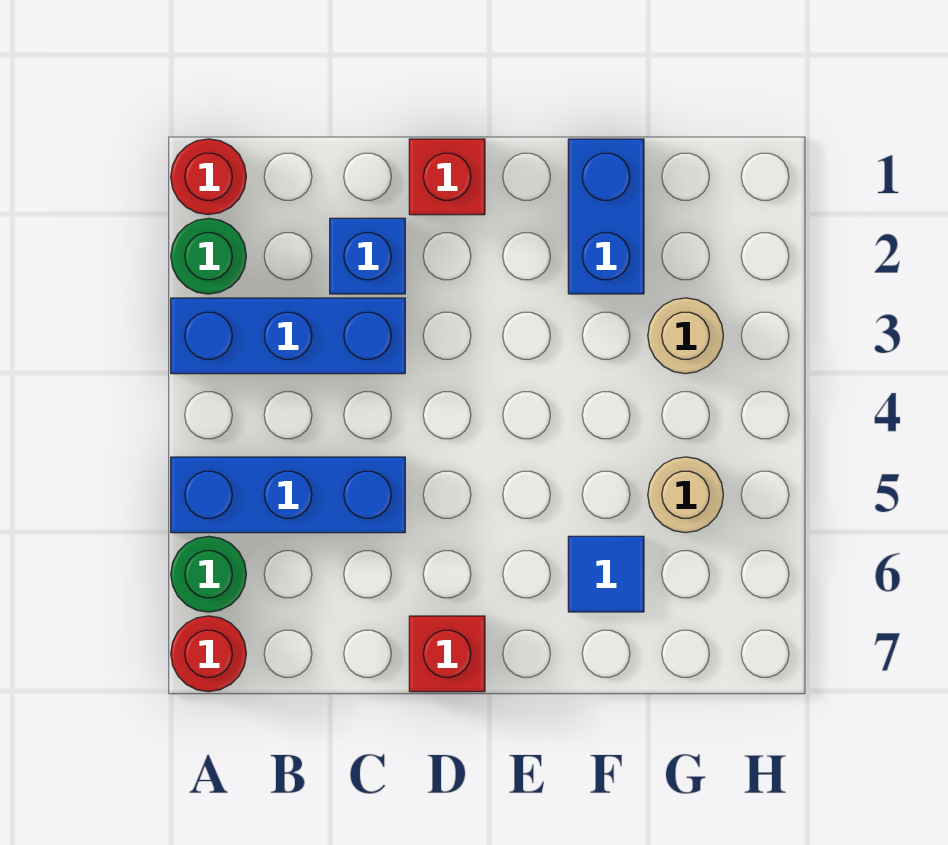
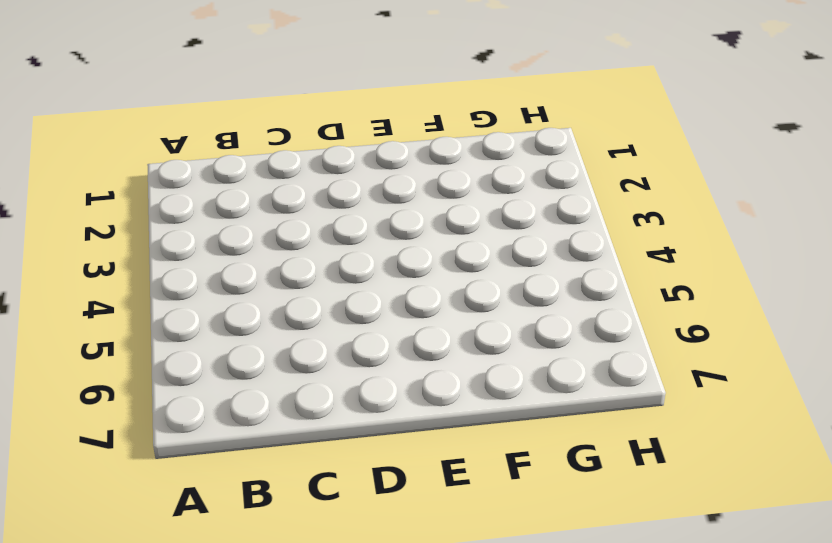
none -> red round brick A1 level 1
none -> green round brick A2 level 1
none -> blue brick A3:C3 level 1

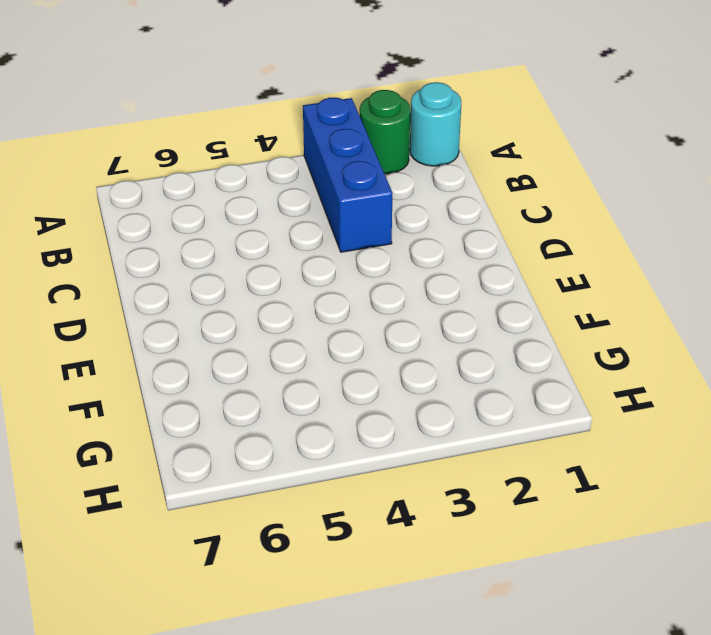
cyan round brick A1 level 1 -> red round brick A1 level 1
none -> blue brick A5:C5 level 1
none -> green round brick A6 level 1
none -> red round brick A7 level 1

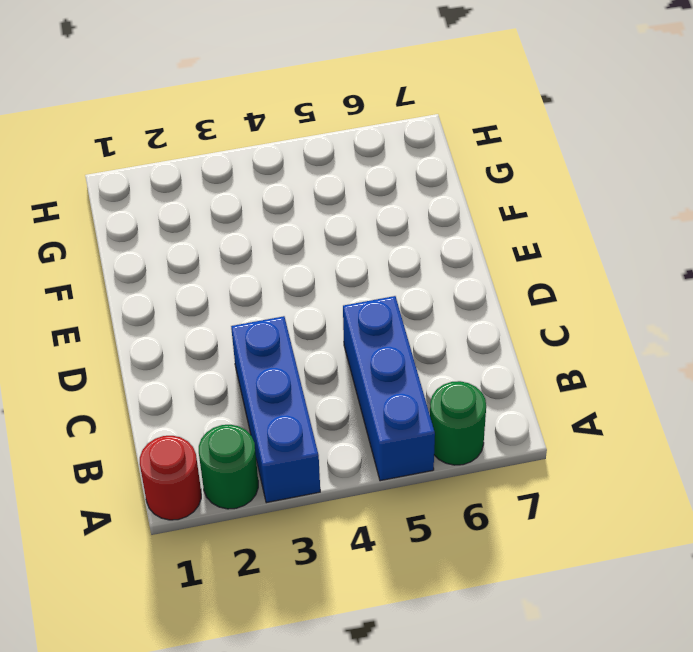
none -> red round brick A7 level 1
none -> blue brick C2 level 1
none -> red brick D1 level 1

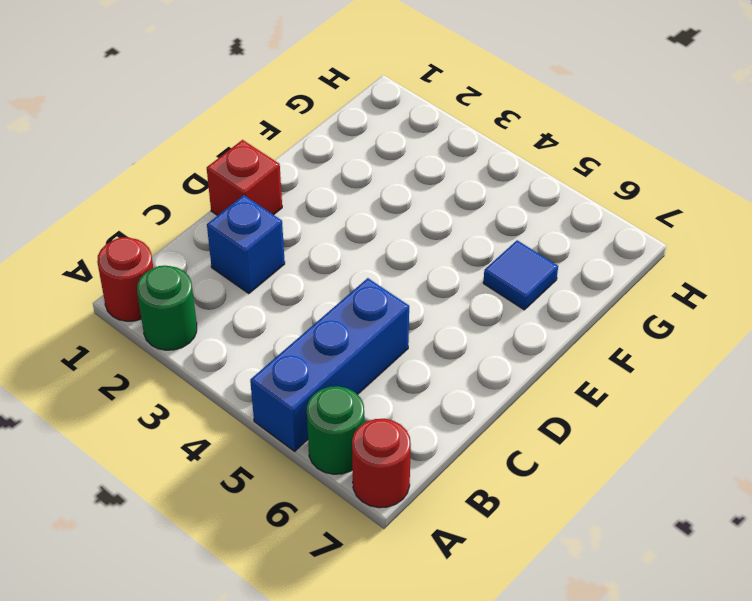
none -> blue brick A3:C3 level 1
none -> red brick D7 level 1
none -> blue brick F1:F2 level 1

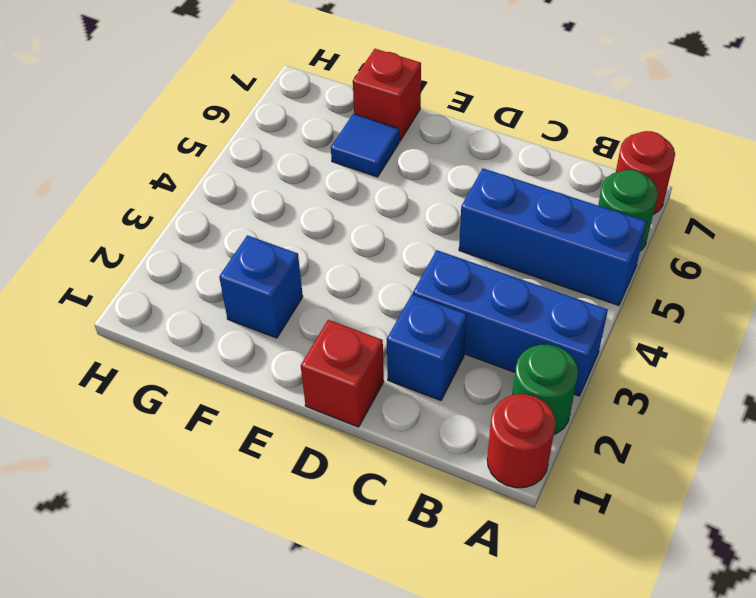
blue brick F2 level 1 -> blue brick F1:F2 level 1
red brick F7 level 1 -> red brick D7 level 1
none -> tan round brick G3 level 1
none -> tan round brick G5 level 1

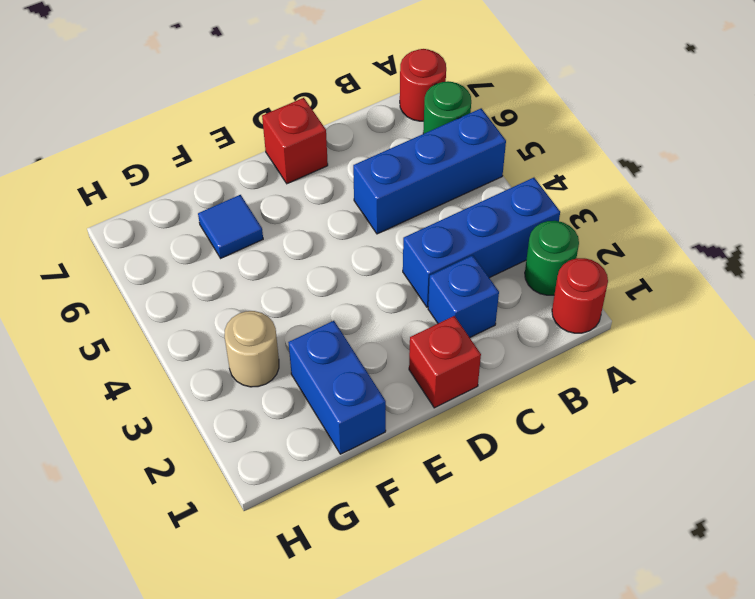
none -> tan round brick G5 level 1

